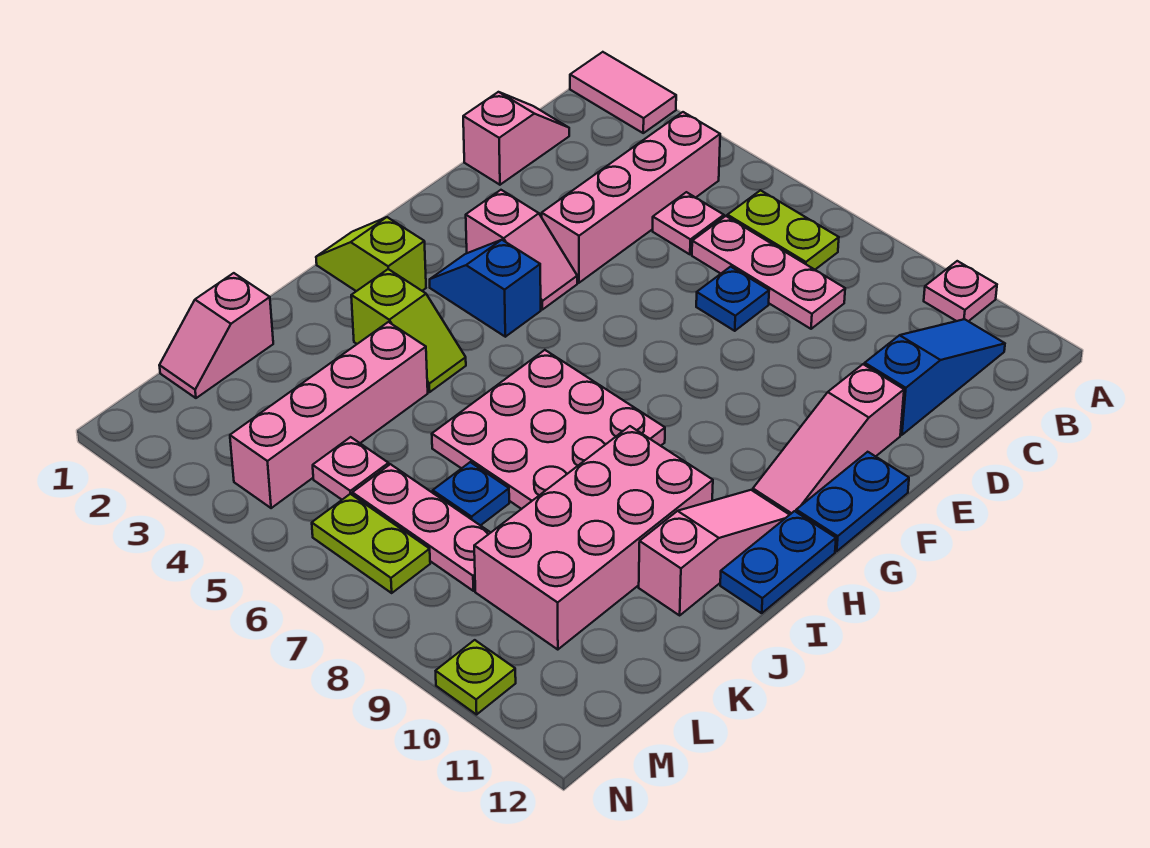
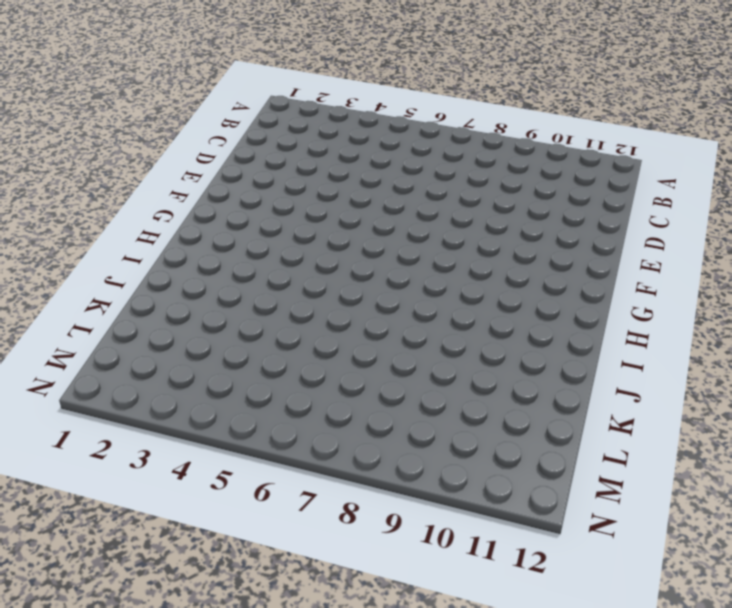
none -> pink tile A1:A2 level 1
none -> pink plate A10 level 1
none -> pink brick B4:E4 level 1

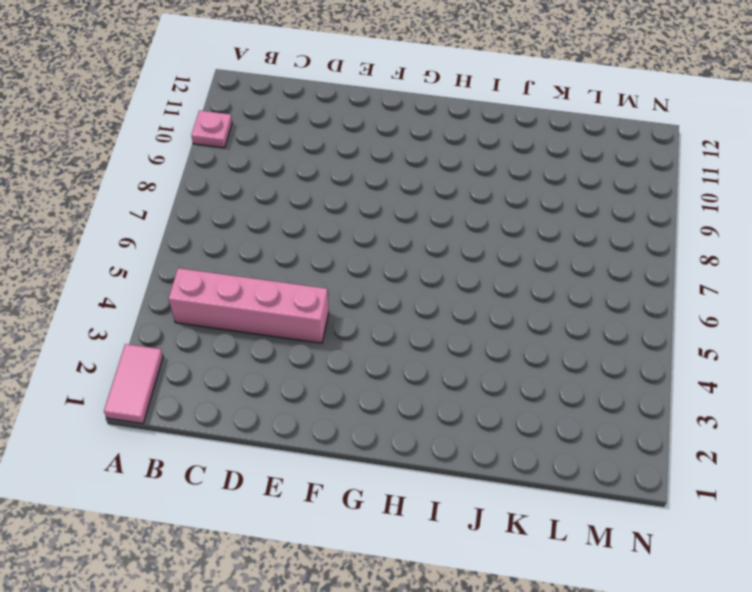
none -> lime plate B6:B7 level 1
none -> blue slope B11:D11 level 1 top D
none -> pink slope C1:D1 level 1 top D

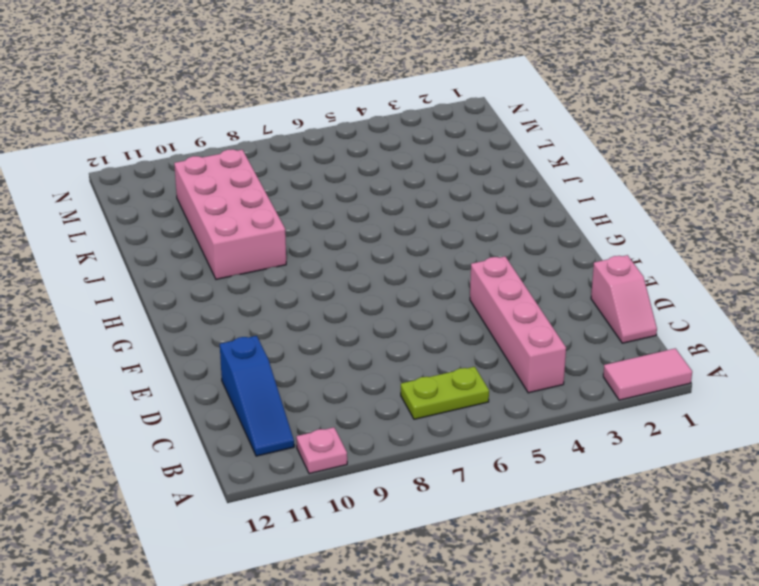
none -> pink plate C5 level 1
none -> pink plate C6:C8 level 1
none -> blue plate D7 level 1

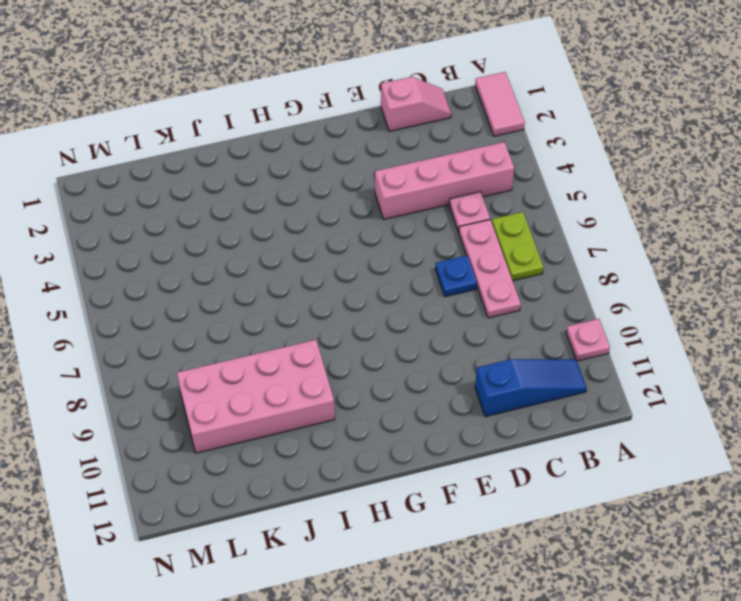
none -> pink slope E11:G11 level 1 top E
none -> pink slope F3:F4 level 1 top 3
none -> blue plate F12:G12 level 1

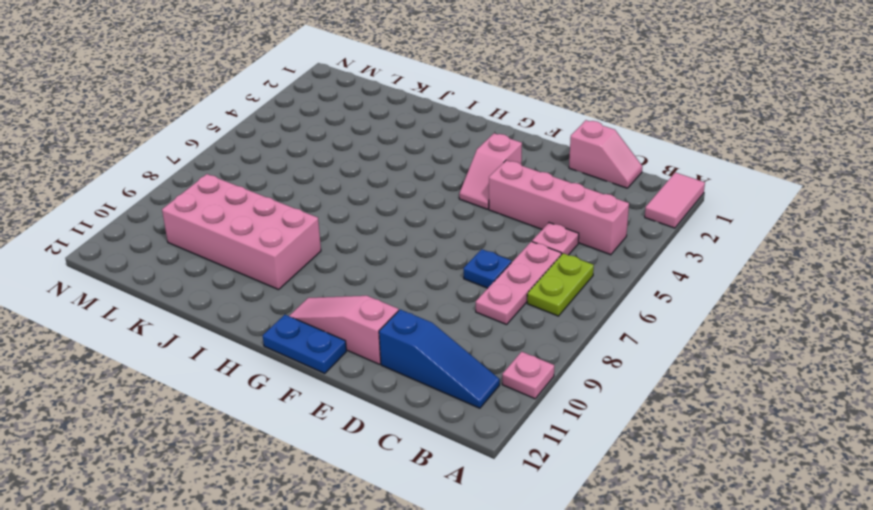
none -> blue slope G3:G4 level 1 top 4
none -> lime slope H1:H2 level 1 top 2
none -> pink plate H6:J8 level 1

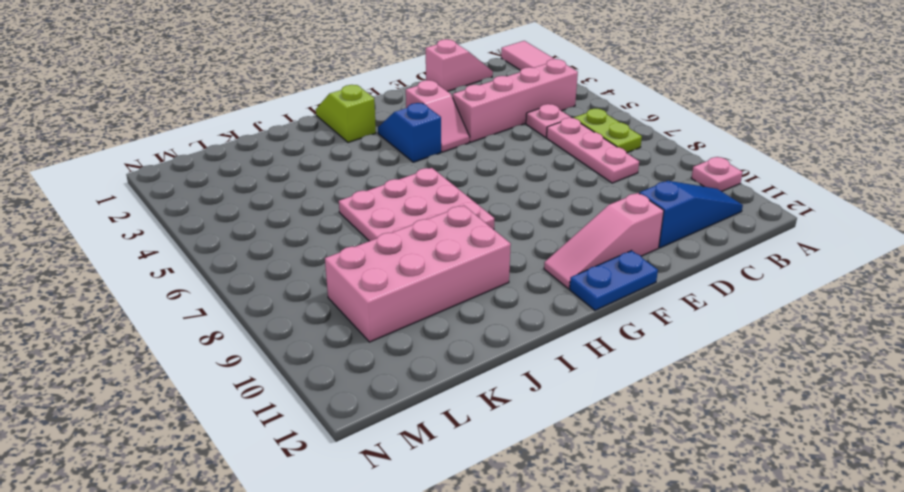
none -> blue plate D7 level 1
none -> pink slope H11:J11 level 1 top J
none -> blue plate H12:I12 level 1

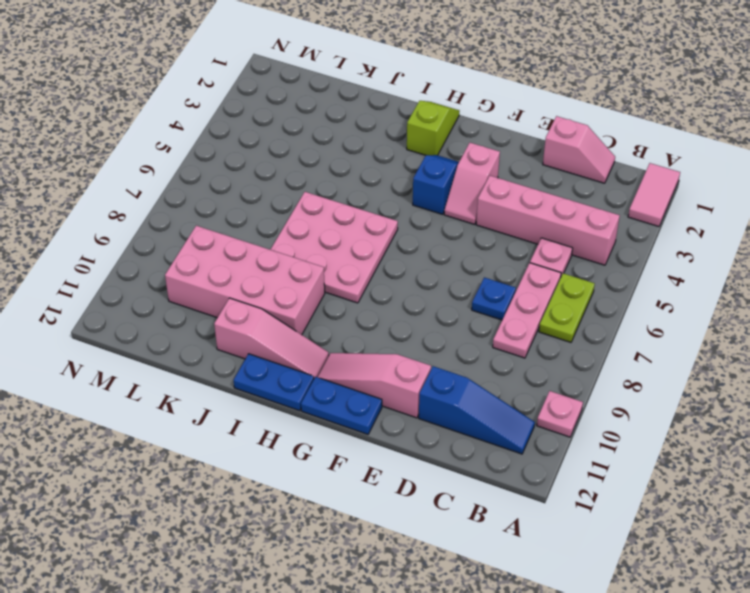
none -> lime slope I3:I4 level 1 top 3
none -> pink brick J4:M4 level 1
none -> pink slope K1:L1 level 1 top K

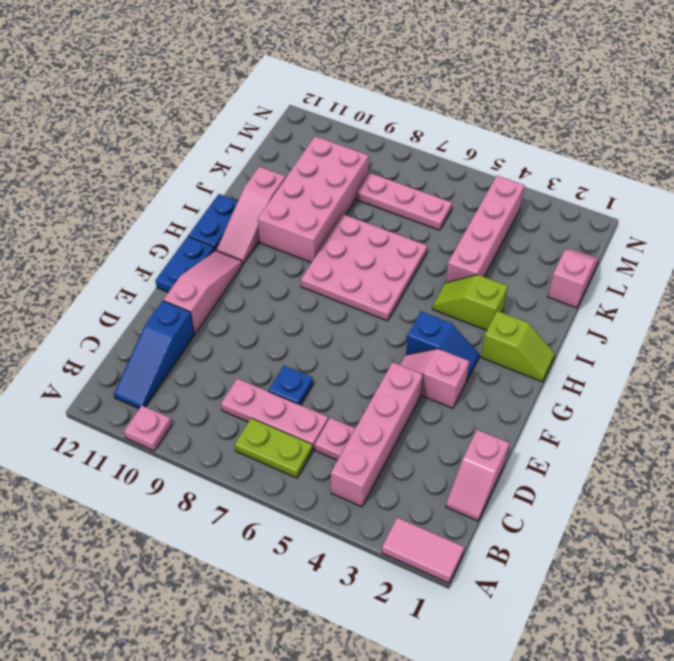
none -> blue plate K7 level 1
none -> pink plate L5 level 1
none -> lime plate M6:M7 level 1

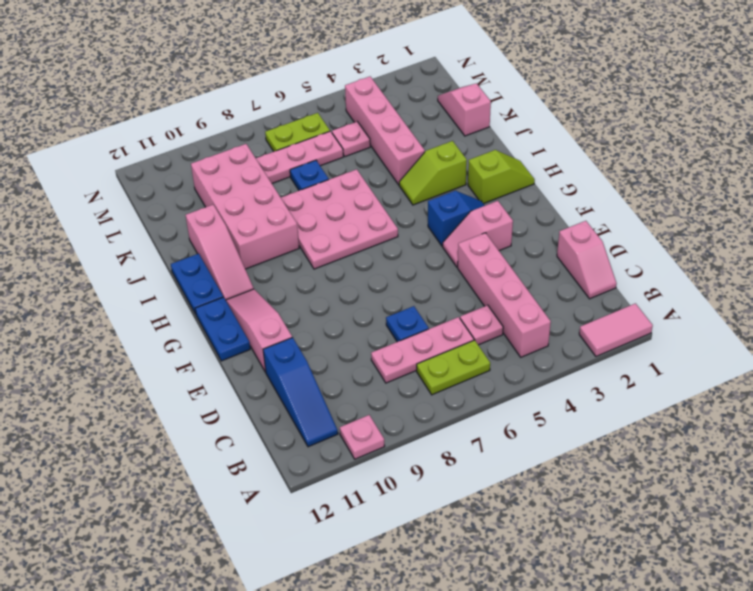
none -> lime plate N10 level 1

